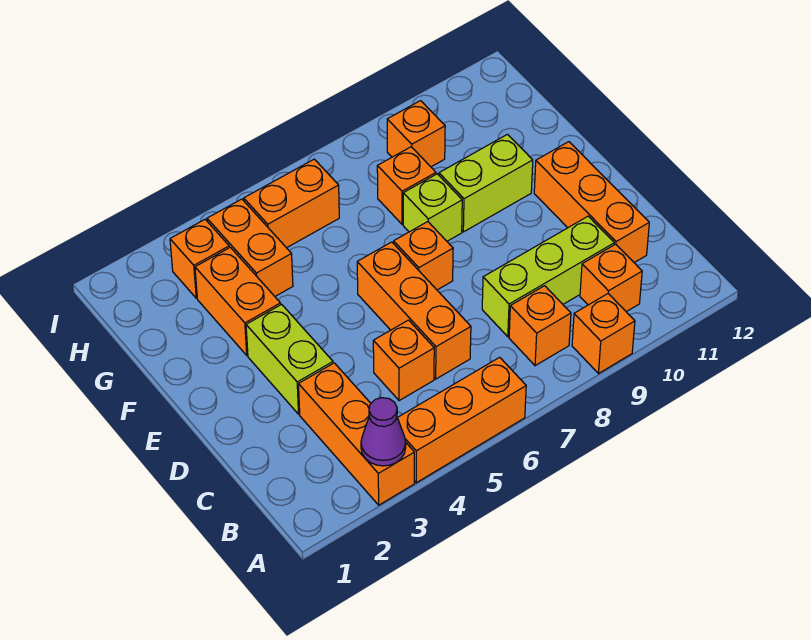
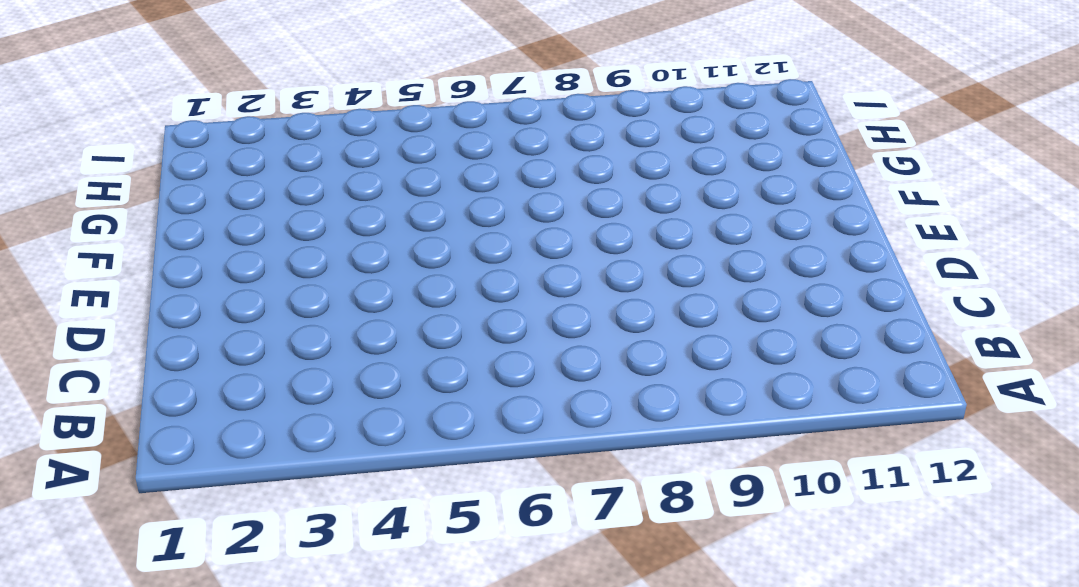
none -> orange brick A3:C3 level 1
none -> orange brick A4:A6 level 1
none -> orange brick A9 level 1

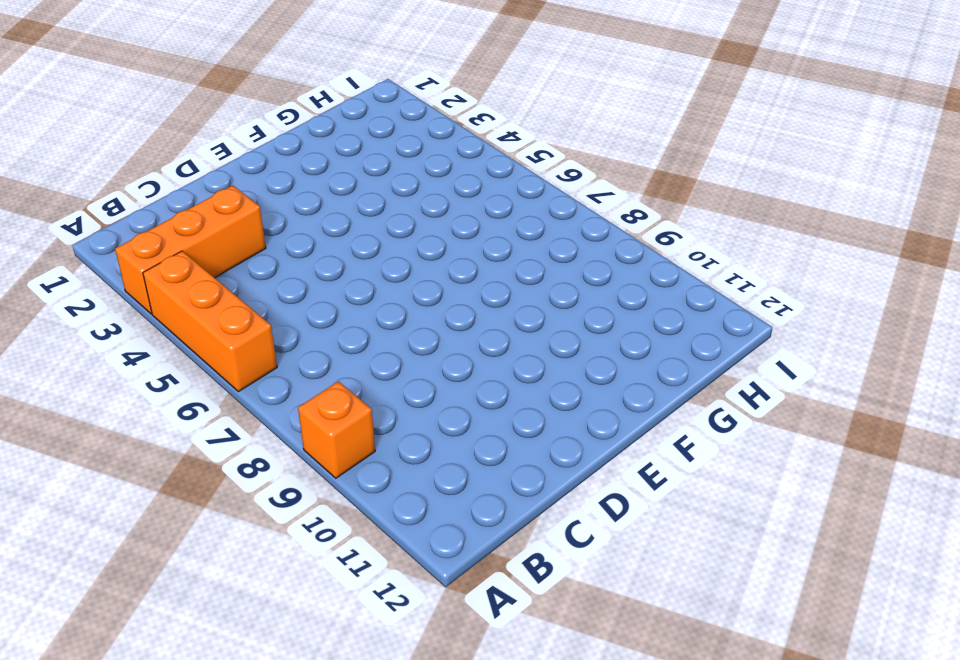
none -> orange brick B8 level 1
none -> orange brick B10 level 1
none -> orange brick C5 level 1

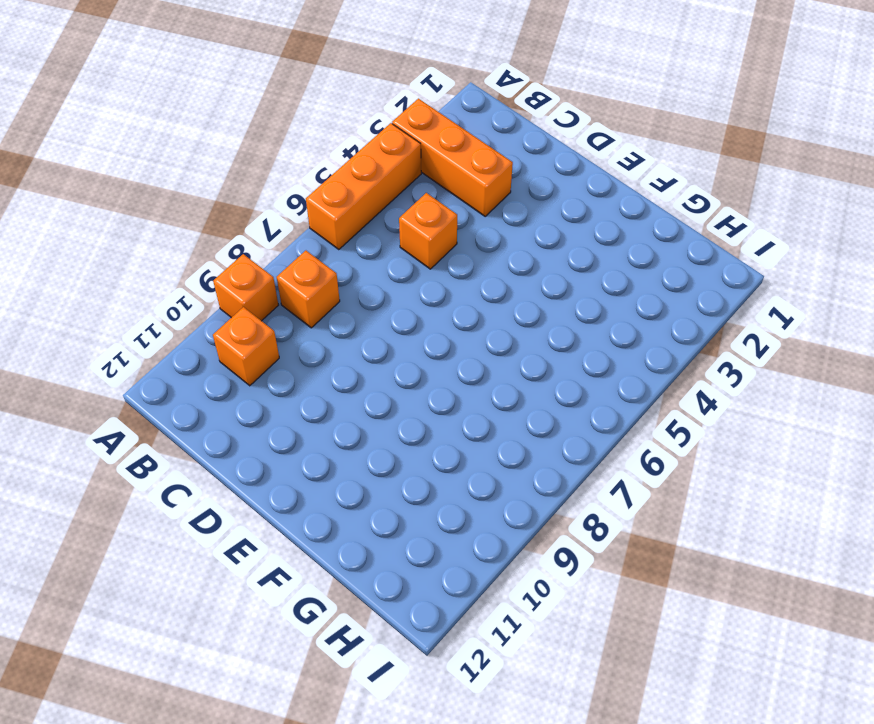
none -> orange brick C6:E6 level 1
none -> lime brick C8:C10 level 1
none -> orange brick C11:E11 level 1

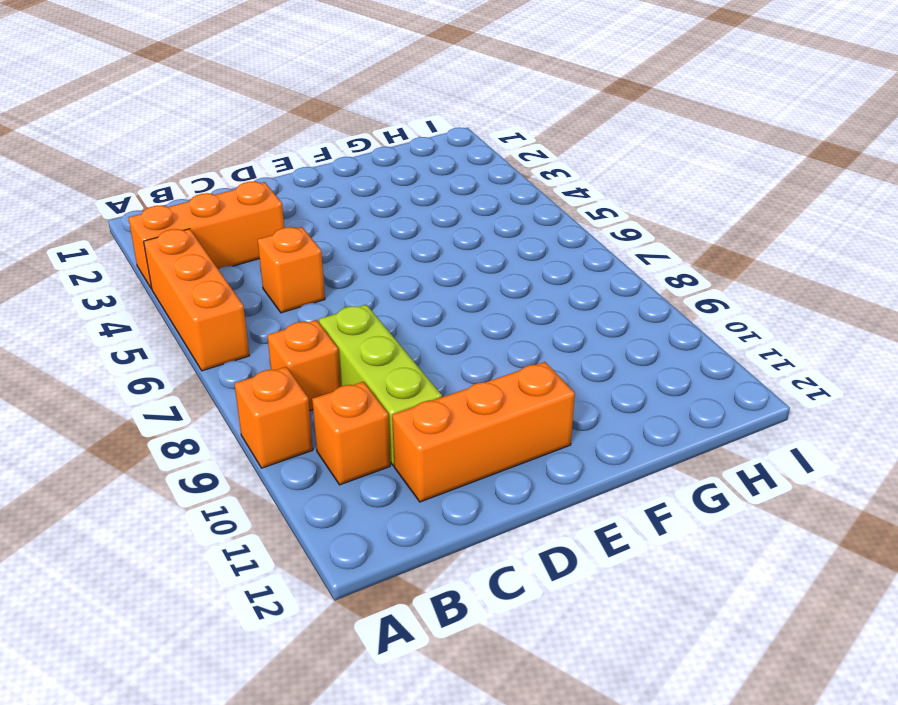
none -> orange brick C6:E6 level 1
none -> lime brick D3:E3 level 1
none -> orange brick E7 level 1

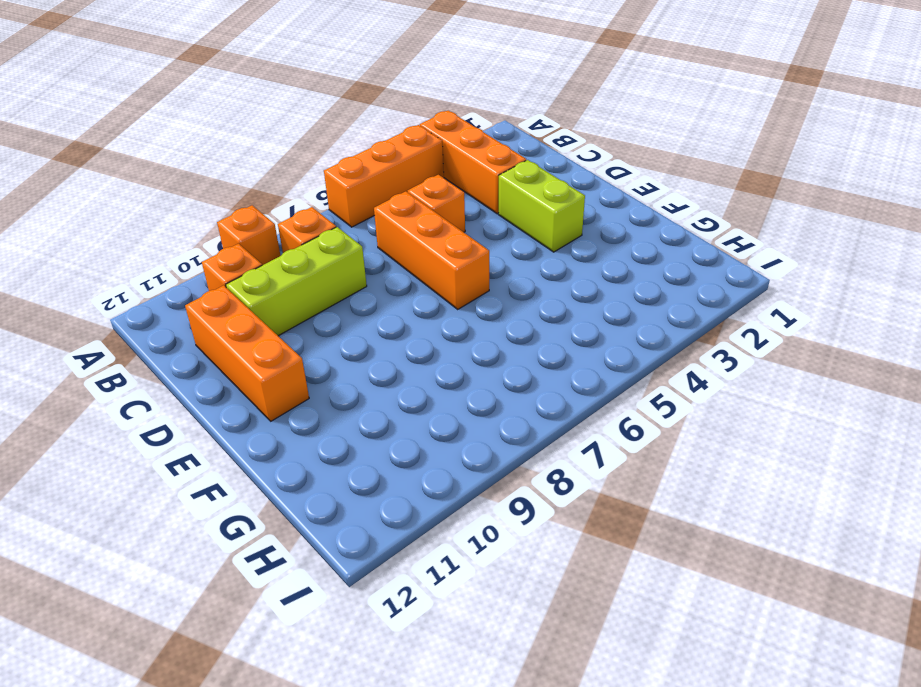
none -> orange brick E7 level 1
none -> orange brick F3:G3 level 1
none -> lime brick F8 level 1

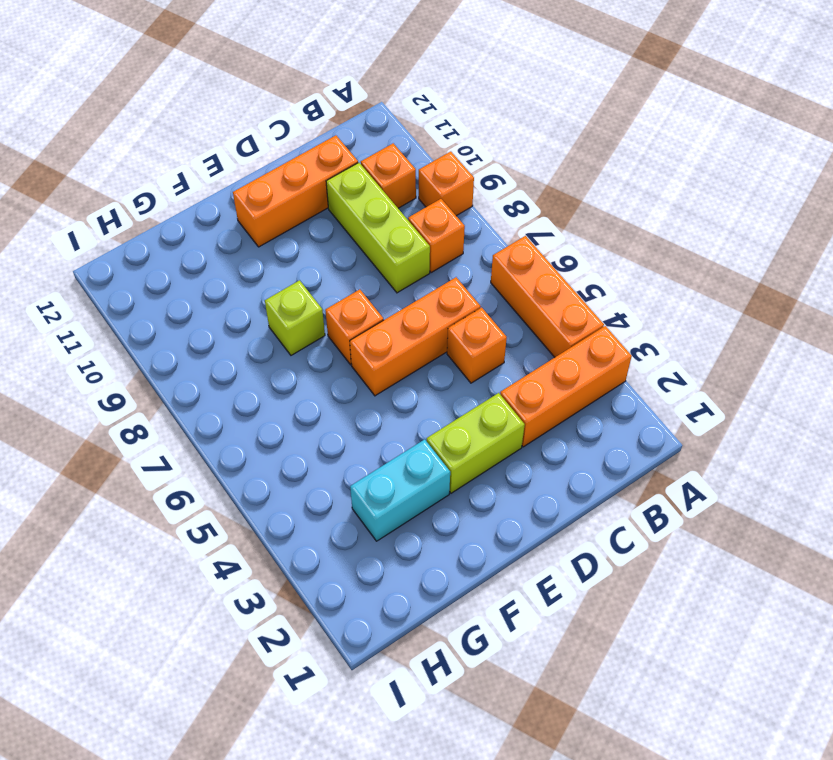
cyan brick F3:G3 level 1 -> orange brick F3:G3 level 1
none -> lime brick F9:F10 level 1
none -> orange brick G4:H4 level 1
none -> orange brick G8 level 1

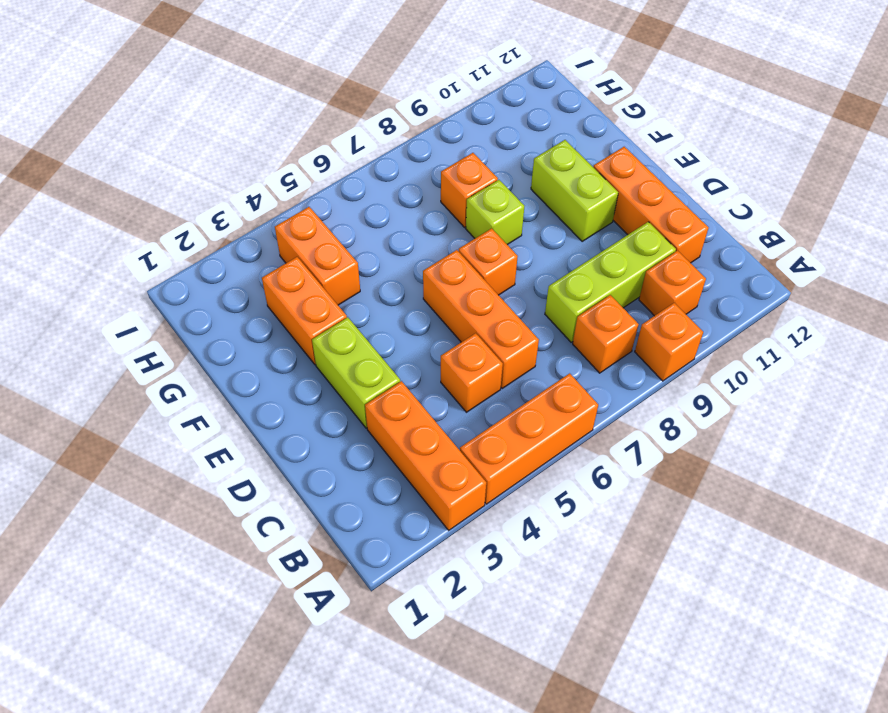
lime brick E10:F10 level 1 -> lime brick F9:F10 level 1
none -> orange brick H3 level 1
none -> orange brick H5:H6 level 1
none -> orange brick H9 level 1

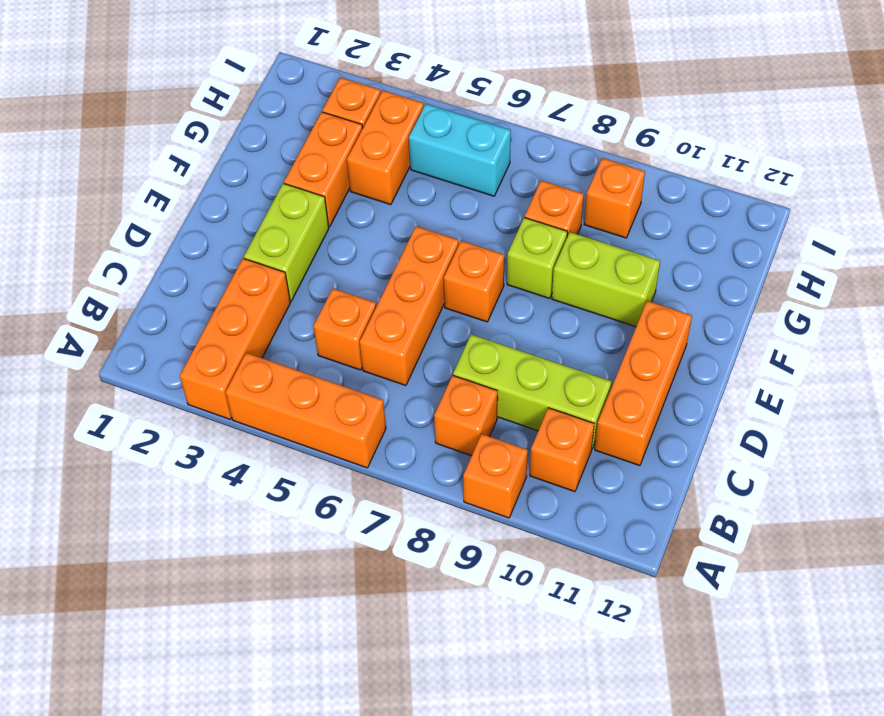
cyan brick H5:H6 level 1 -> orange brick H5:H6 level 1
none -> purple cone A3 level 2

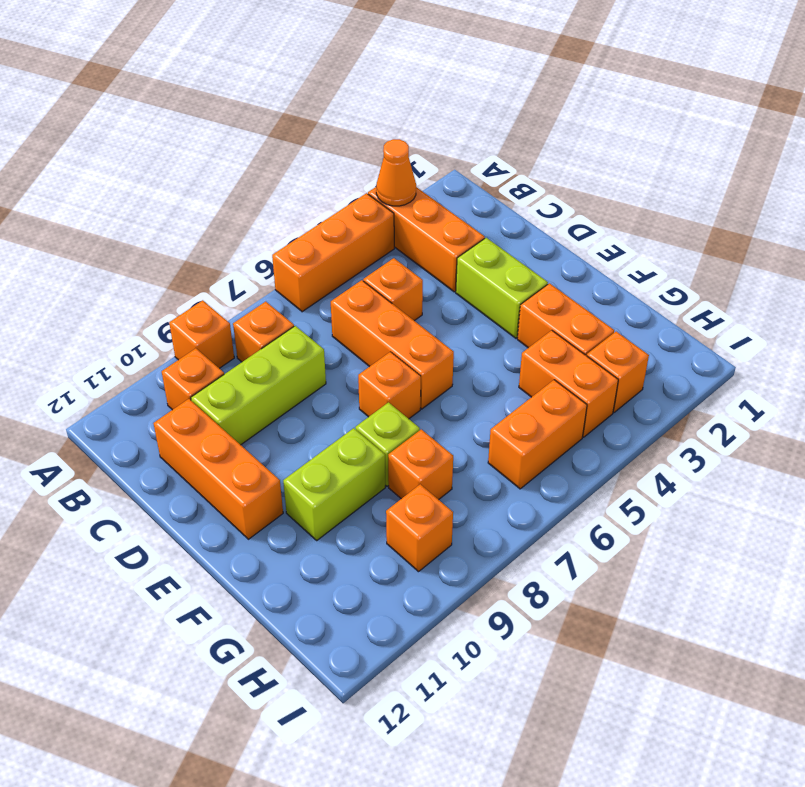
orange cone A3 level 2 -> purple cone A3 level 2

